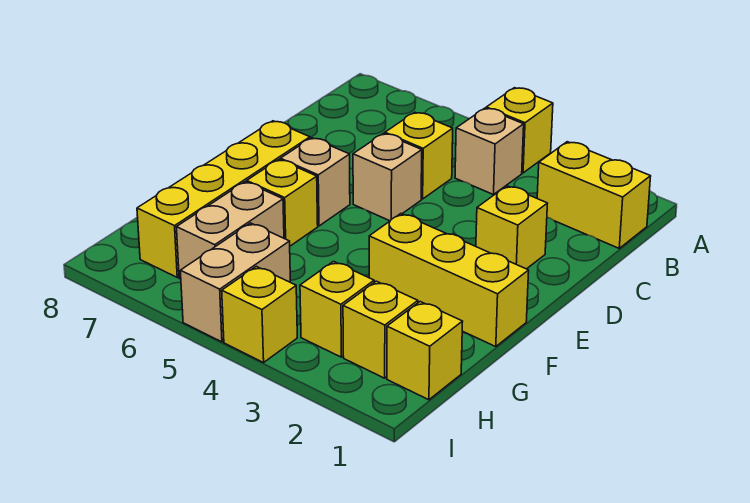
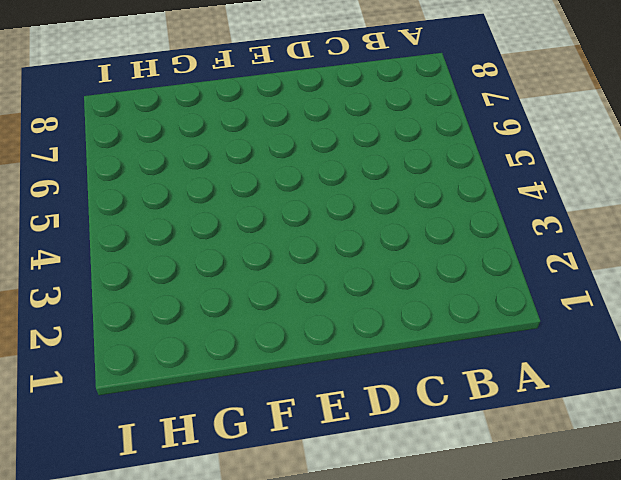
none -> yellow brick A4 level 1
none -> yellow brick B1:B2 level 1
none -> tan brick B4 level 1

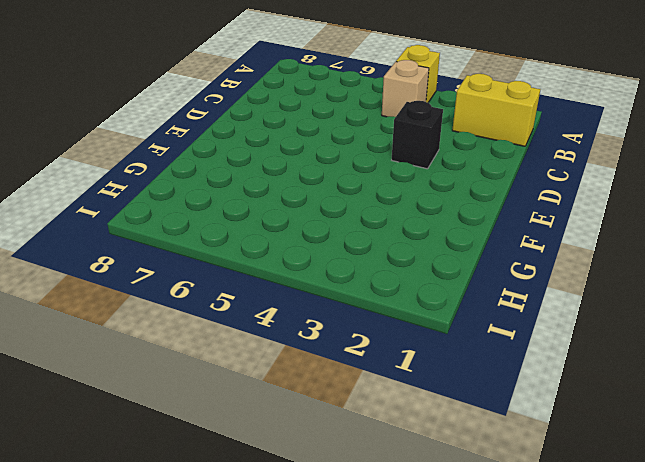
black brick D3 level 1 -> none
none -> yellow brick C5 level 1
none -> yellow brick D2 level 1
none -> tan brick D5 level 1

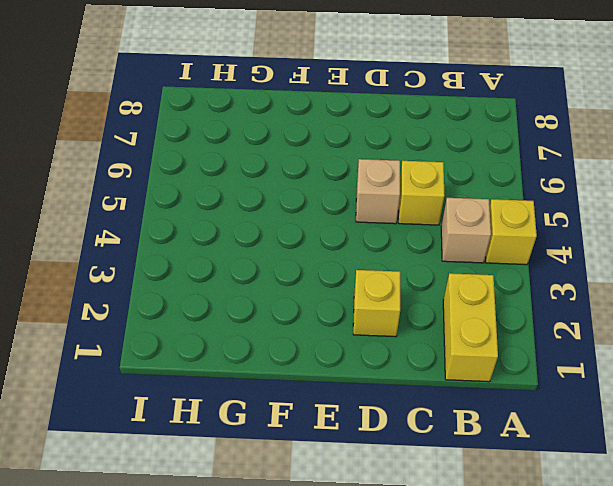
none -> tan brick E6 level 1
none -> yellow brick E7:H7 level 1
none -> yellow brick F1:F3 level 1

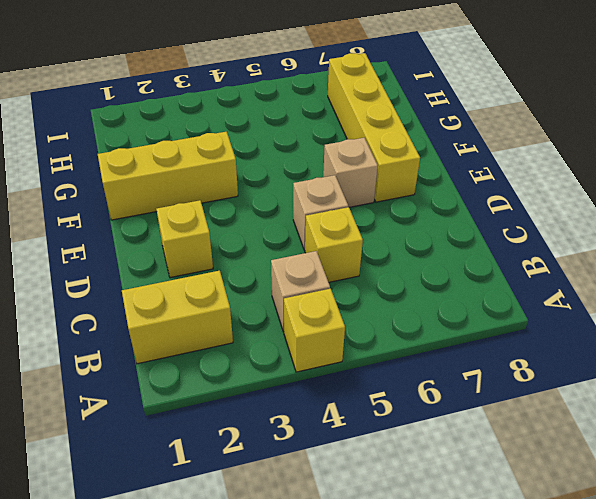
none -> yellow brick F6 level 1
none -> tan brick G6:H6 level 1
none -> yellow brick H1 level 1

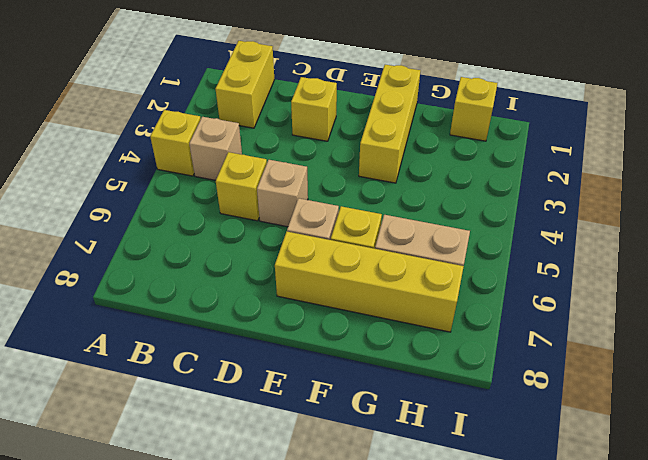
none -> yellow brick H2 level 1
none -> yellow brick H3 level 1
none -> tan brick H5:I5 level 1

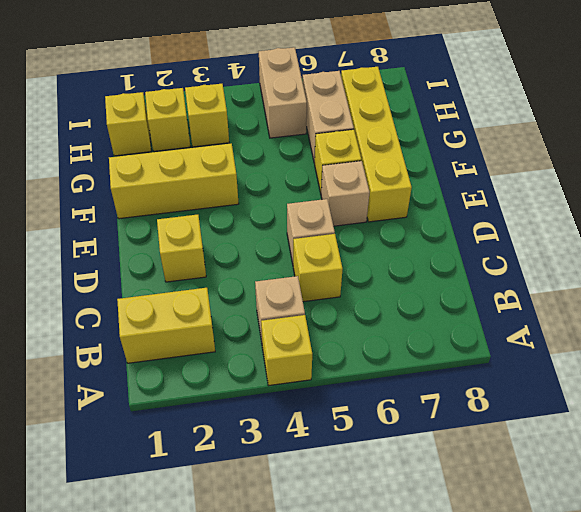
none -> yellow brick I4 level 1

